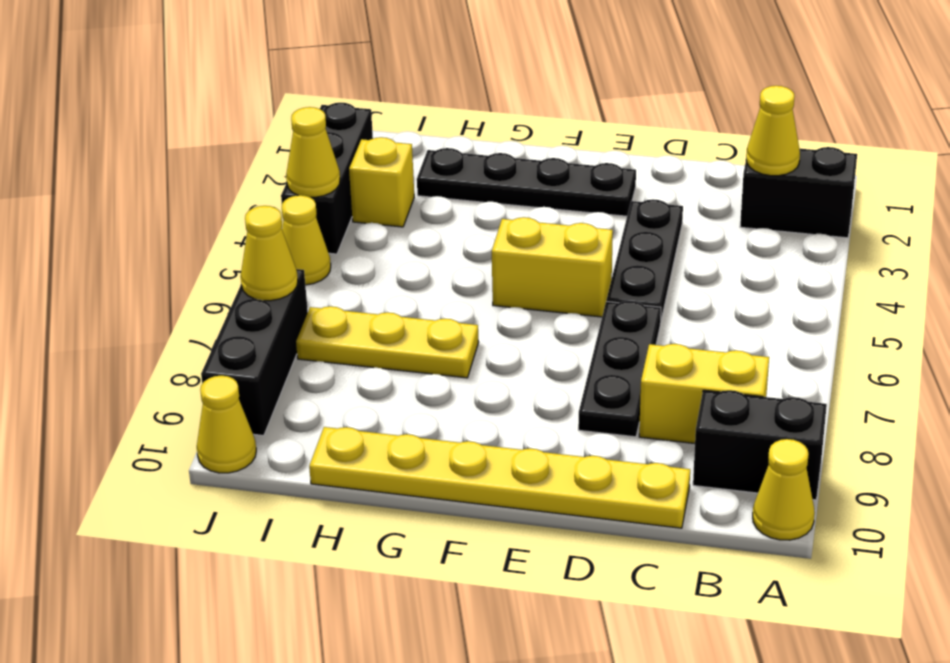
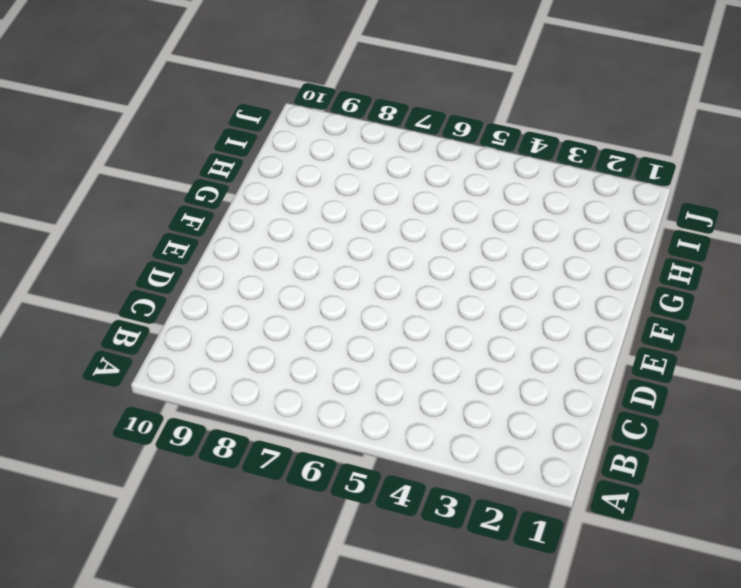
none -> black brick A2:B2 level 1
none -> black brick A9:B9 level 1
none -> yellow cone A10 level 1

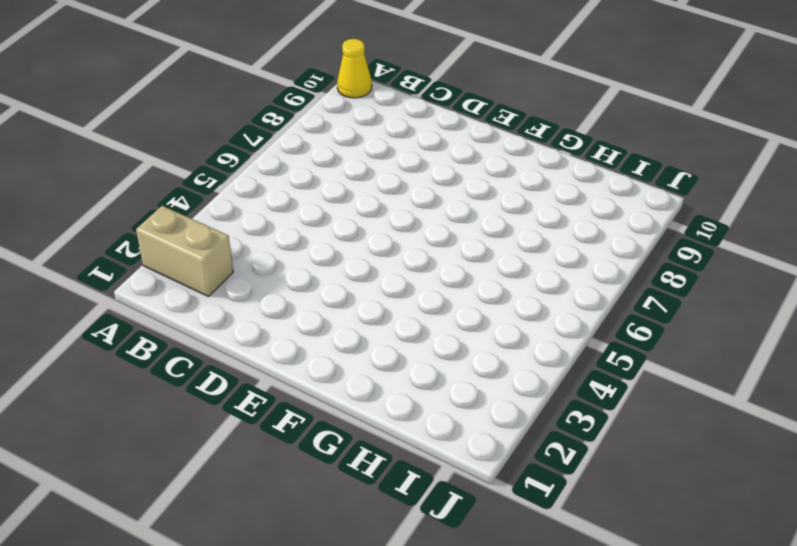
tan brick A2:B2 level 1 -> black brick A2:B2 level 1
none -> black brick A9:B9 level 1
none -> yellow brick B8:C8 level 1
none -> yellow plate C10:H10 level 1

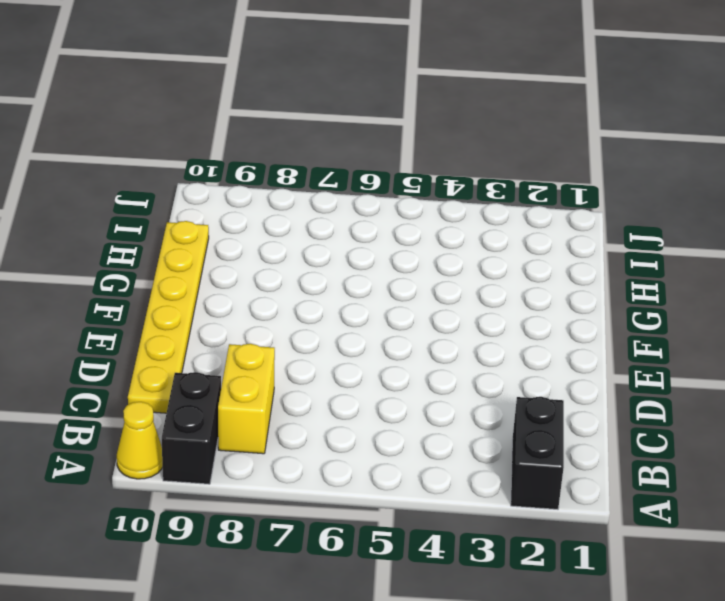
none -> black plate D3:D5 level 1
none -> black plate D6:D8 level 1
none -> black plate E2:H2 level 1

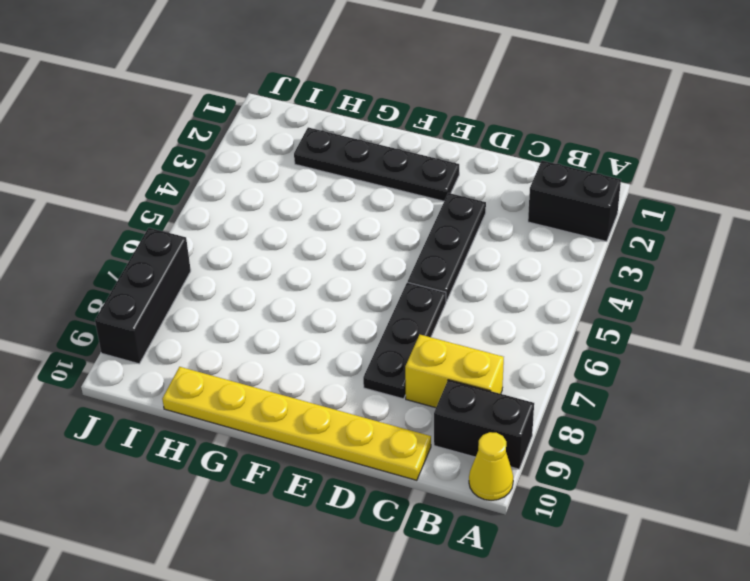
none -> yellow brick E5:F5 level 1
none -> yellow plate G7:I7 level 1
none -> yellow brick I3 level 1

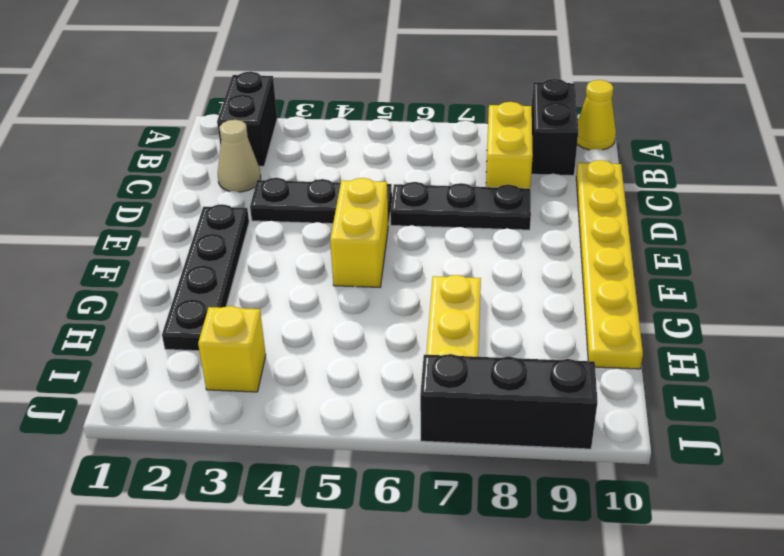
tan cone C2 level 1 -> none
none -> black brick J2:J4 level 1
none -> yellow cone J5 level 1
none -> yellow cone J10 level 1

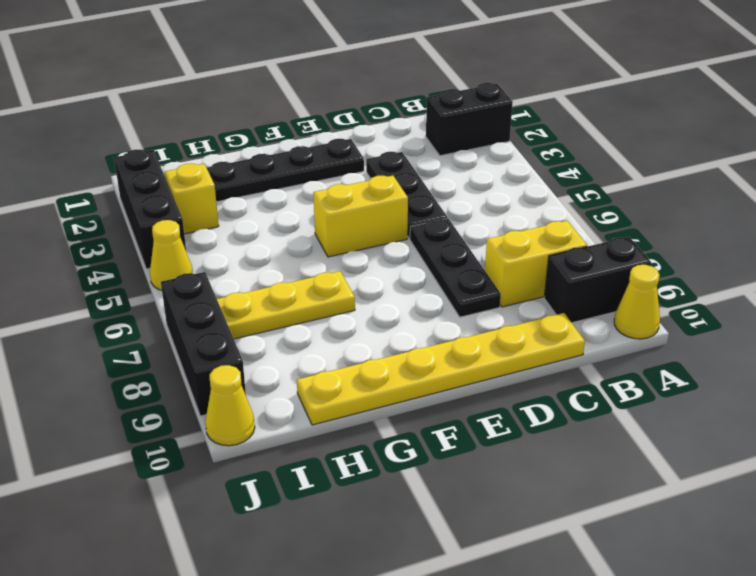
none -> yellow cone B2 level 2
none -> yellow cone J4 level 2
none -> yellow cone J7 level 2

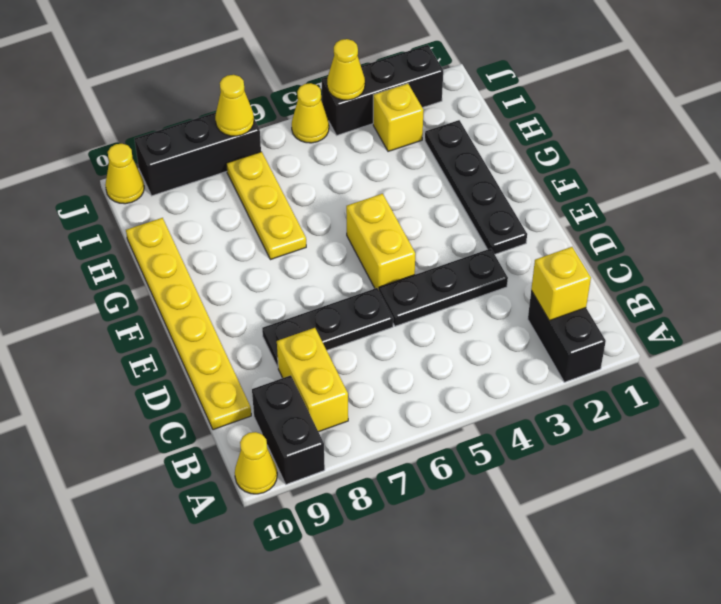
yellow brick B2 level 2 -> yellow cone B2 level 2

